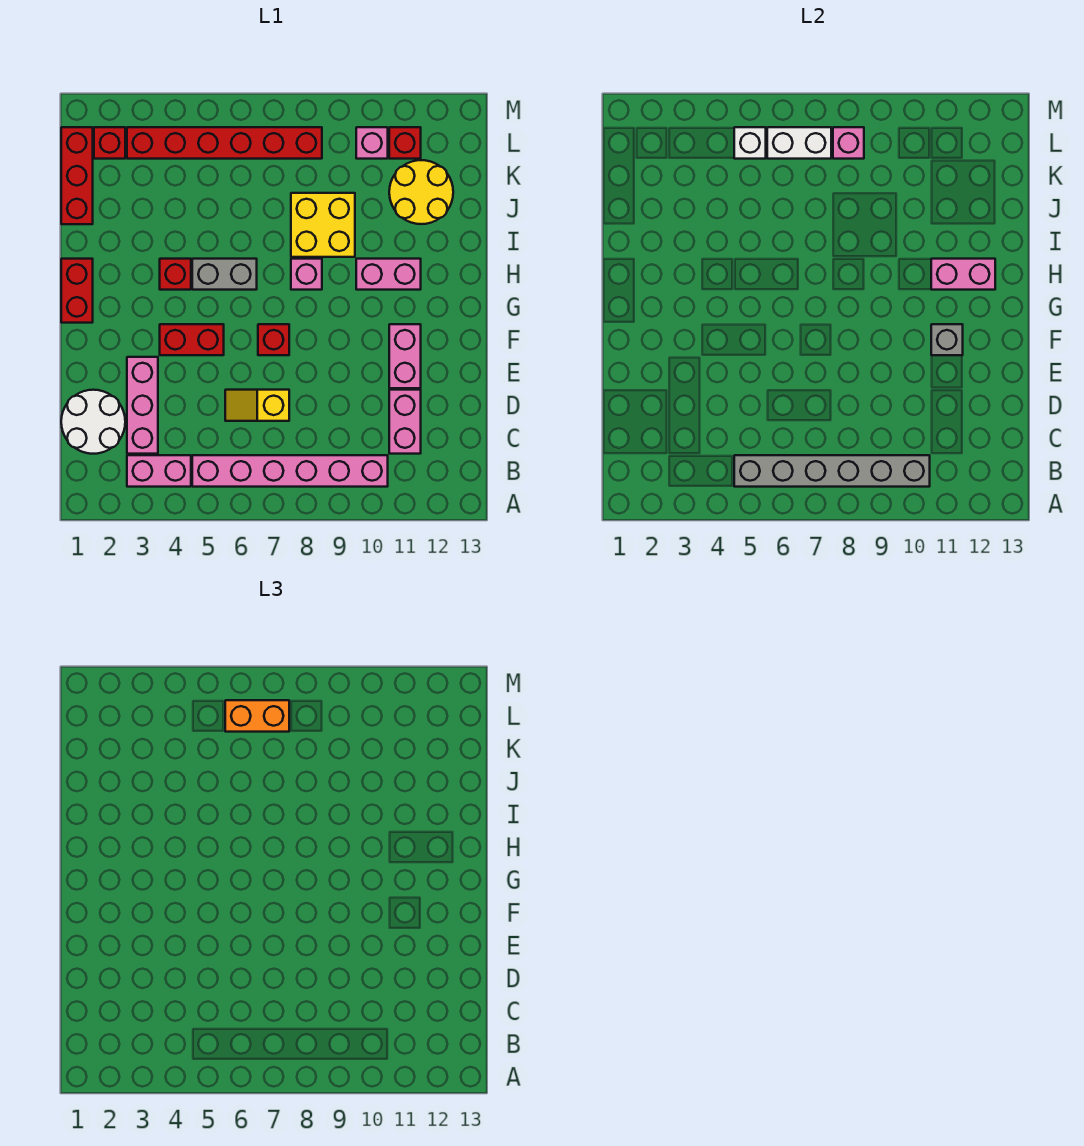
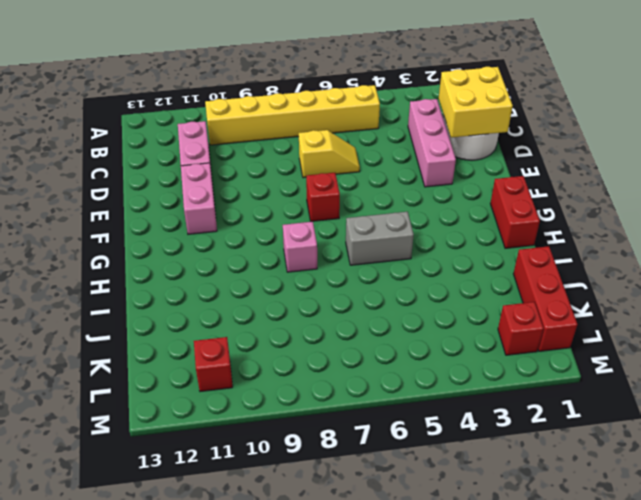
yellow brick B5:B10 level 1 -> pink brick B5:B10 level 1
yellow brick C1:D2 level 2 -> yellow brick I8:J9 level 1
none -> pink brick B3:B4 level 1
none -> red brick F4:F5 level 1
none -> red brick H4 level 1

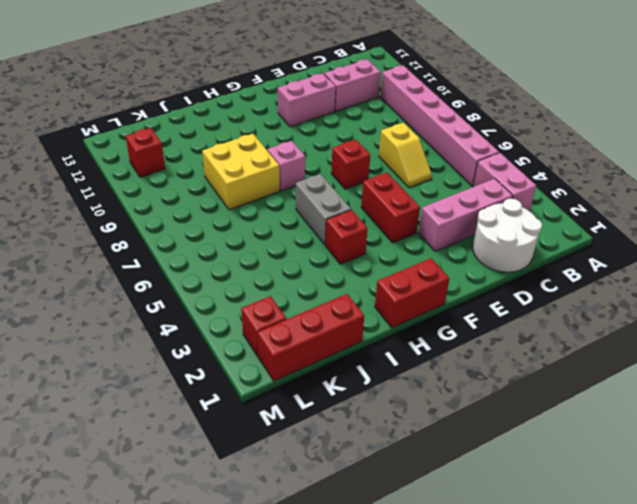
none -> pink brick H10:H11 level 1
none -> yellow round brick J11:K12 level 1
none -> red brick L3:L8 level 1

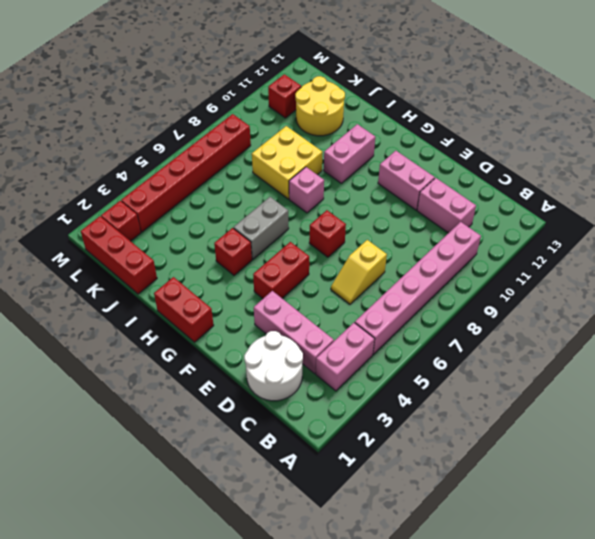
none -> pink brick L10 level 1
none -> grey brick B5:B10 level 2
none -> grey brick F11 level 2

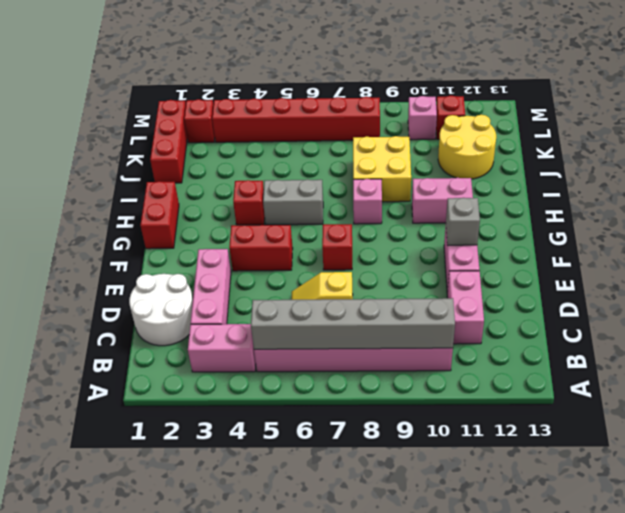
none -> pink brick H11:H12 level 2
none -> white brick L5 level 2
none -> white brick L6:L7 level 2

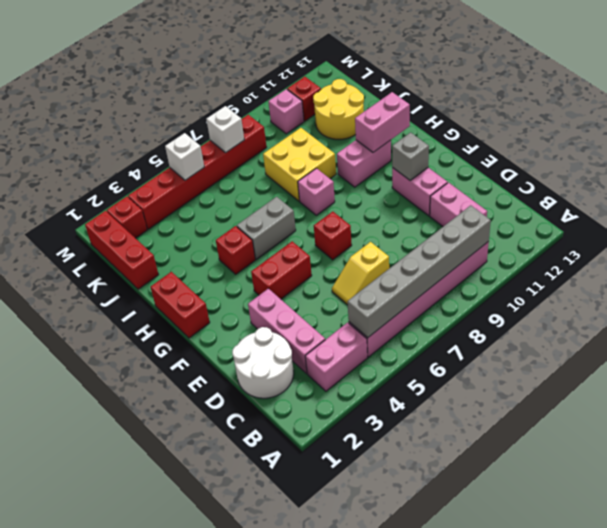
white brick L7 level 2 -> white brick L6:L7 level 2
none -> pink brick L8 level 2
none -> orange brick L6:L7 level 3

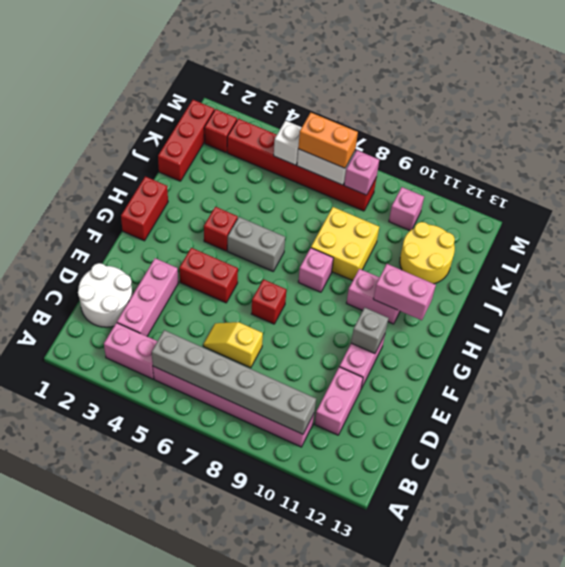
none -> red brick L11 level 1

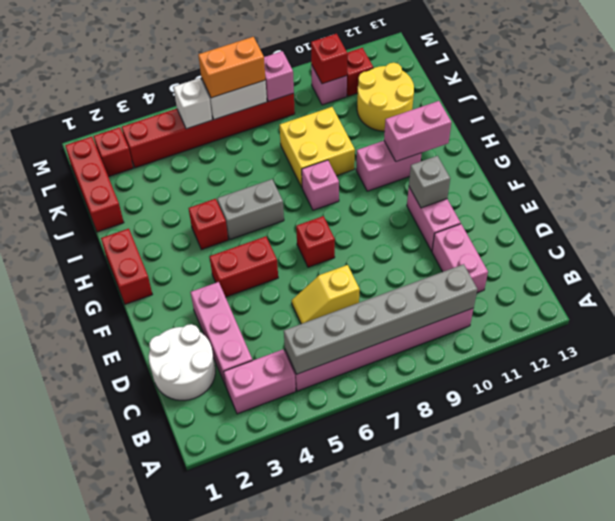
red brick L10 level 2 -> none

